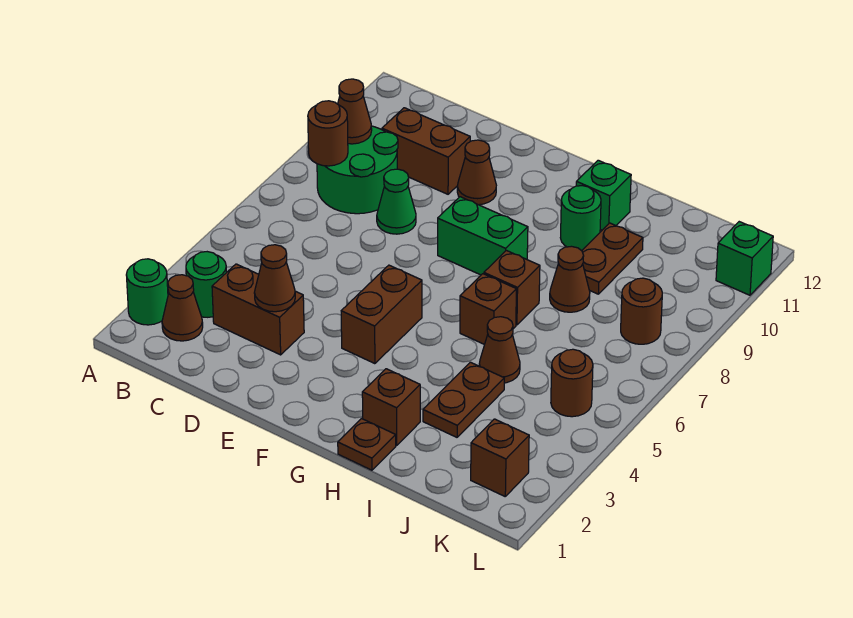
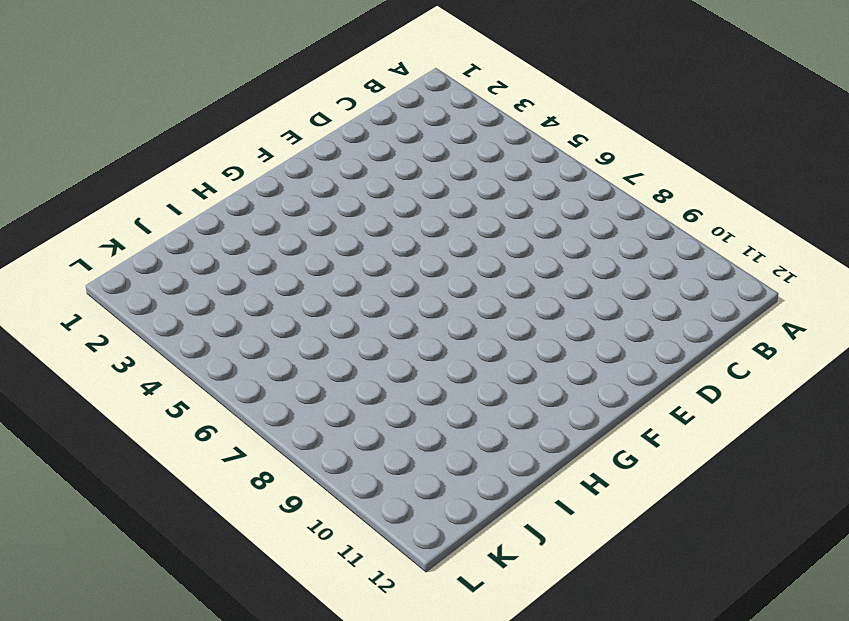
none -> green round brick A2 level 1
none -> brown cone B2 level 1
none -> green round brick B3 level 1

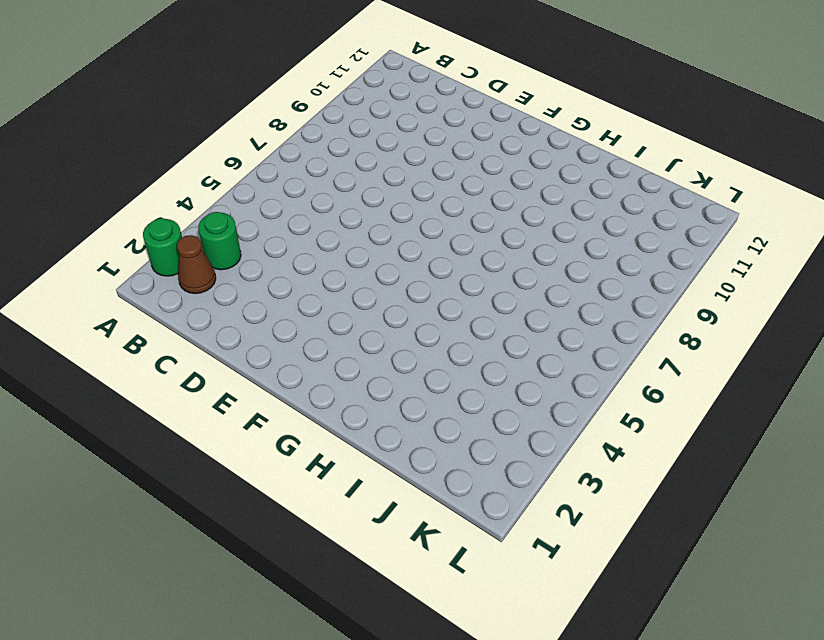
none -> green round brick B8:C9 level 1
none -> brown brick C3:D3 level 1
none -> brown brick C10:D10 level 1

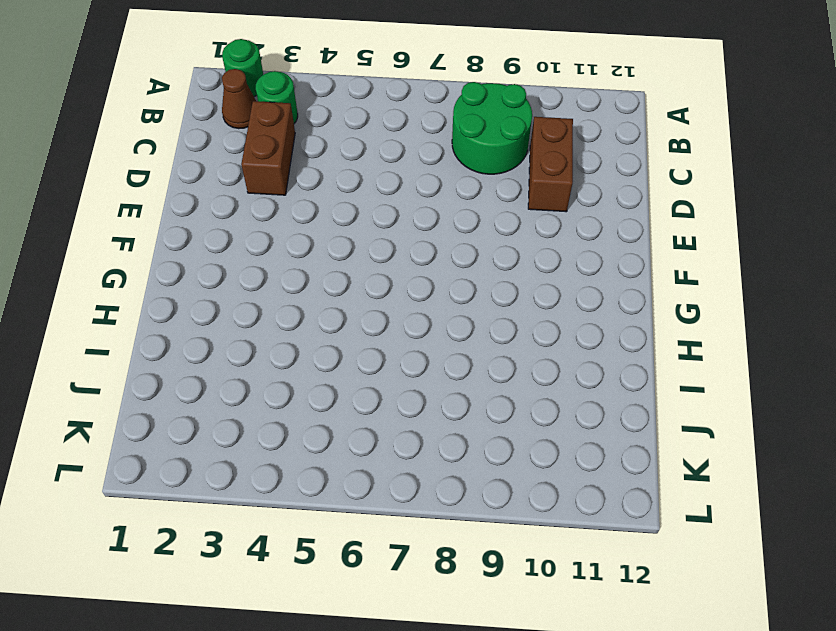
none -> green cone D8 level 1
none -> brown cone E10 level 1
none -> brown brick F4:F5 level 1

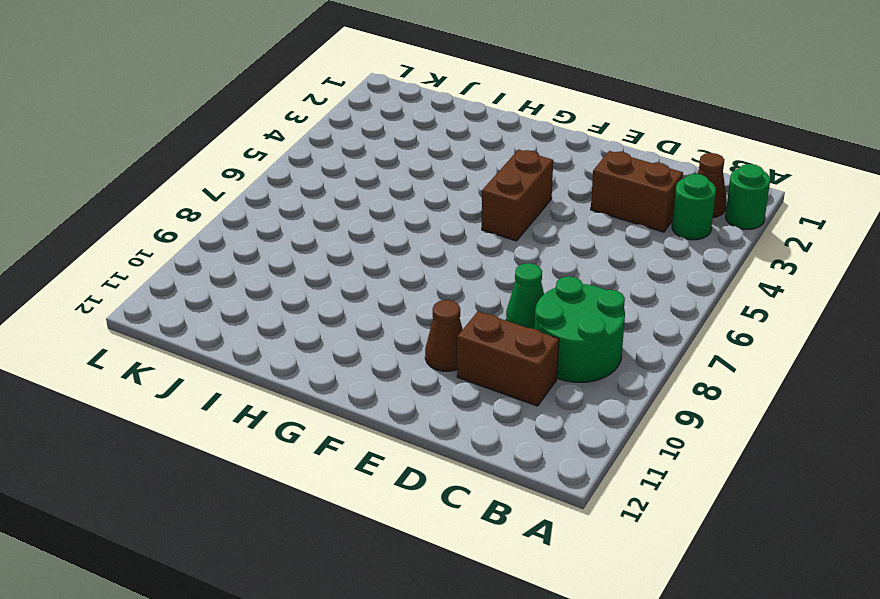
none -> green brick F8:G8 level 1
none -> brown plate H1 level 1
none -> brown brick H2 level 1

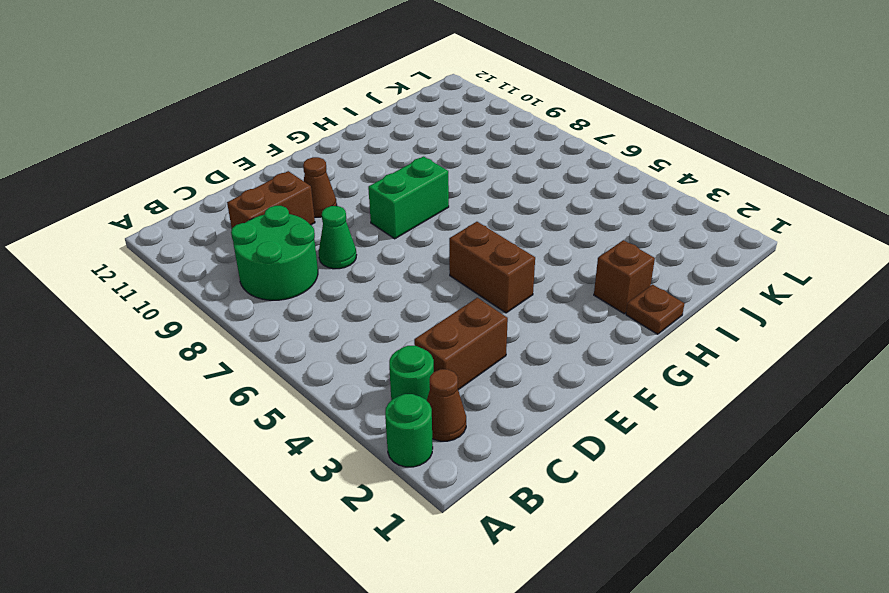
none -> brown brick H6 level 1
none -> brown brick H7 level 1
none -> green round brick H10 level 1

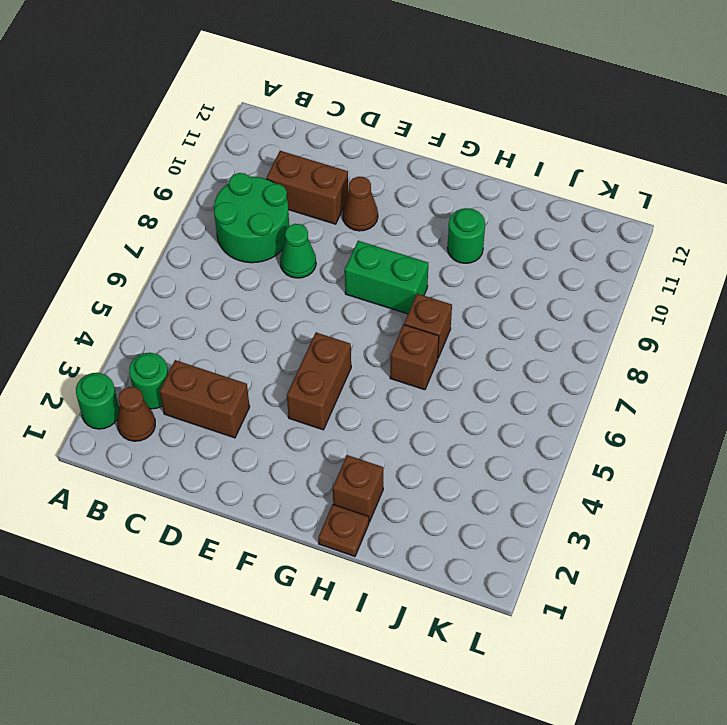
none -> green brick H11 level 1
none -> brown plate I3:I4 level 1
none -> brown cone I5 level 1

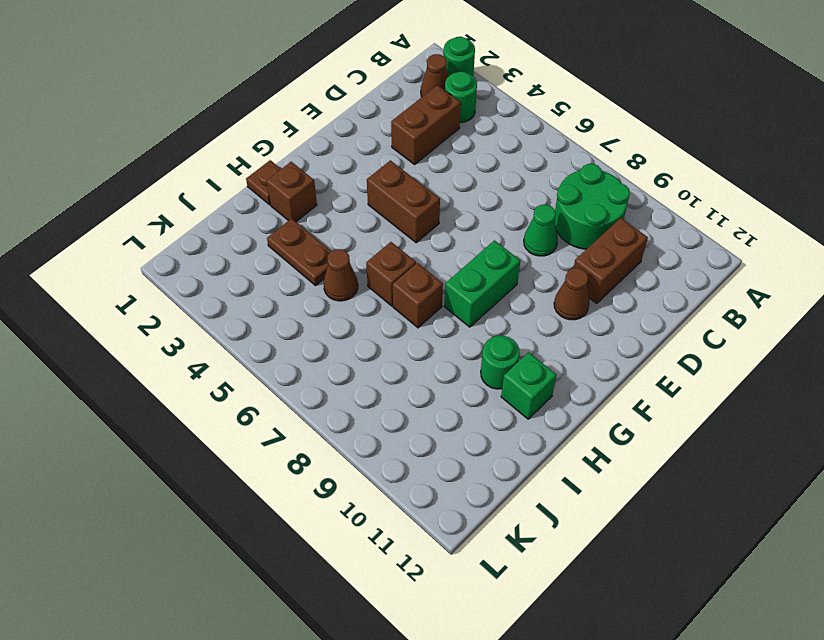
none -> brown cone I8 level 1
none -> brown plate I9:I10 level 1
none -> brown brick K2 level 1

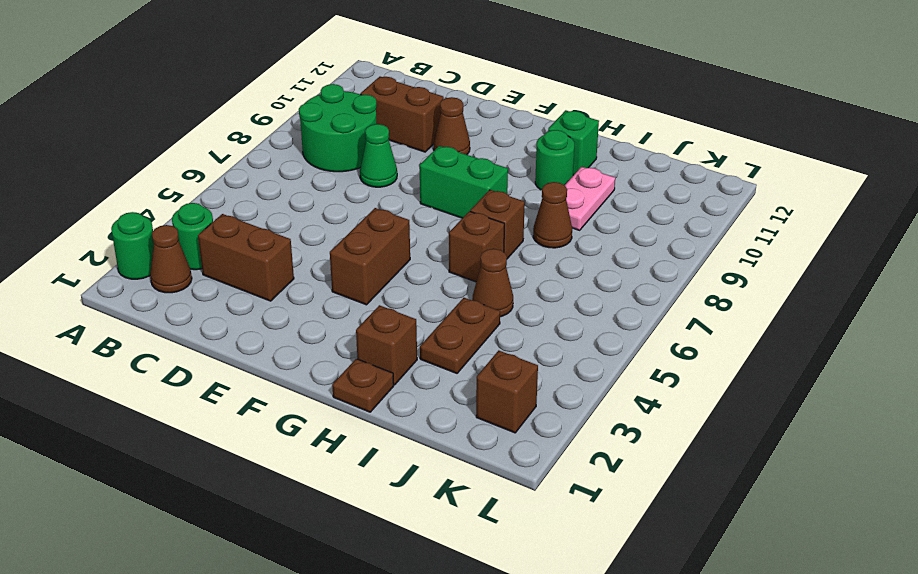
pink plate I9:I10 level 1 -> brown plate I9:I10 level 1
none -> brown round brick K5 level 1
none -> brown round brick K8 level 1
none -> green brick L11 level 1

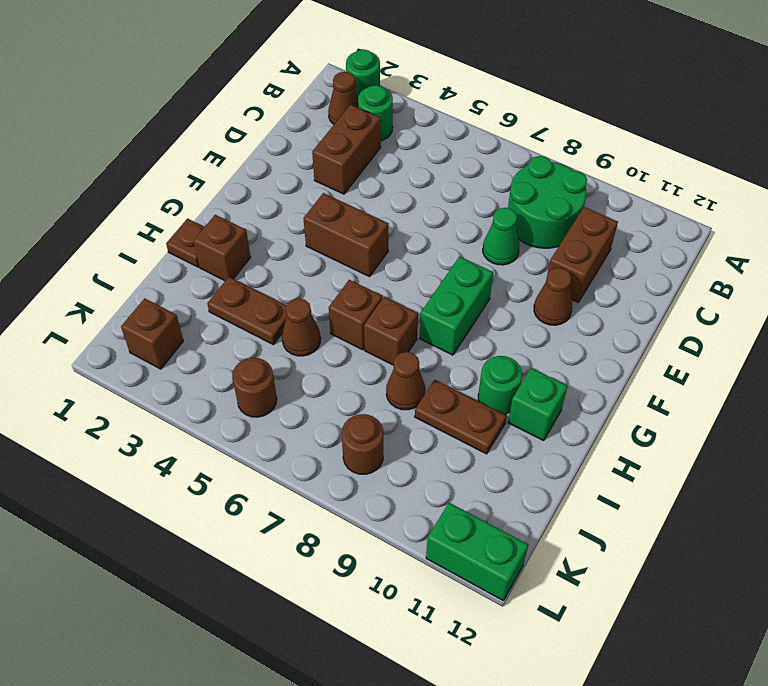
green brick L11:L12 level 1 -> green brick L11 level 1
none -> brown round brick B8 level 2
none -> brown cone B9 level 2
none -> brown cone D3 level 2

